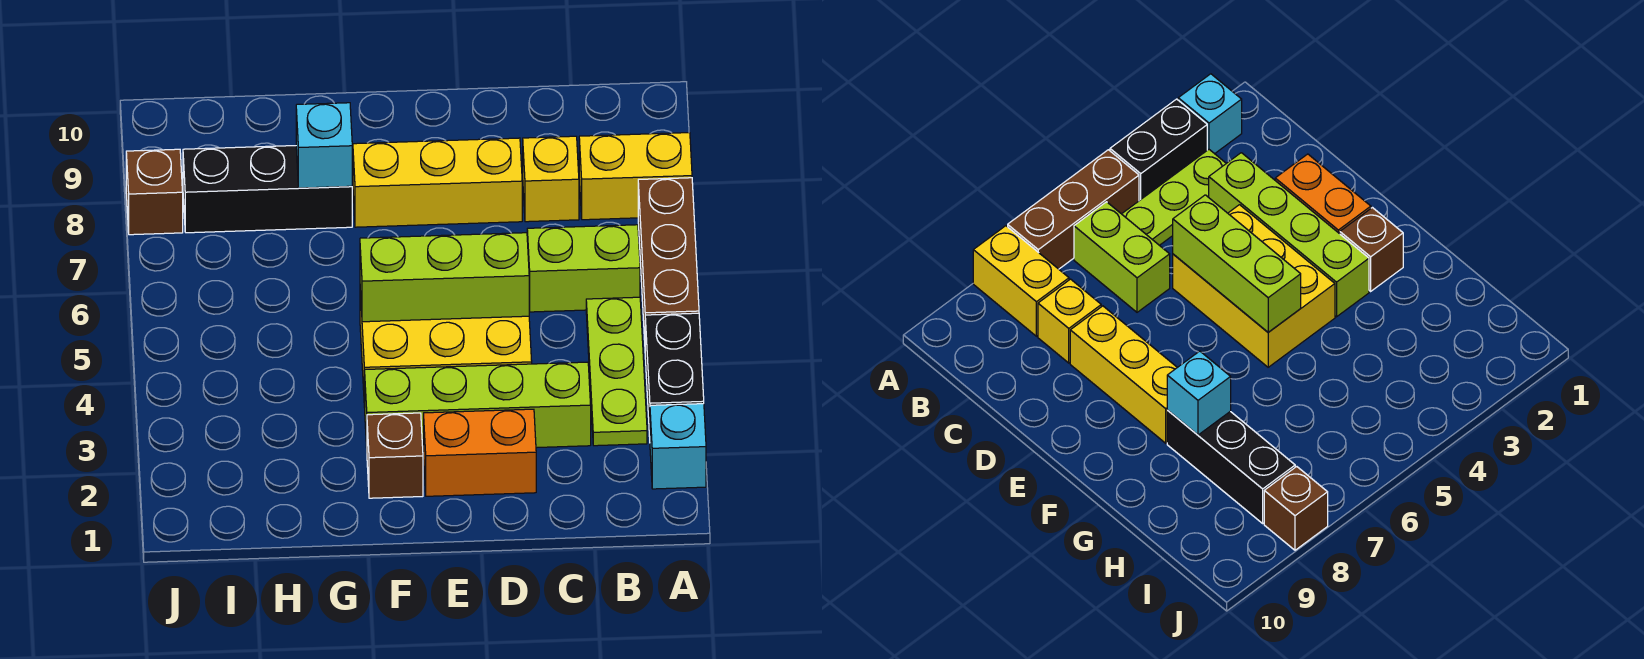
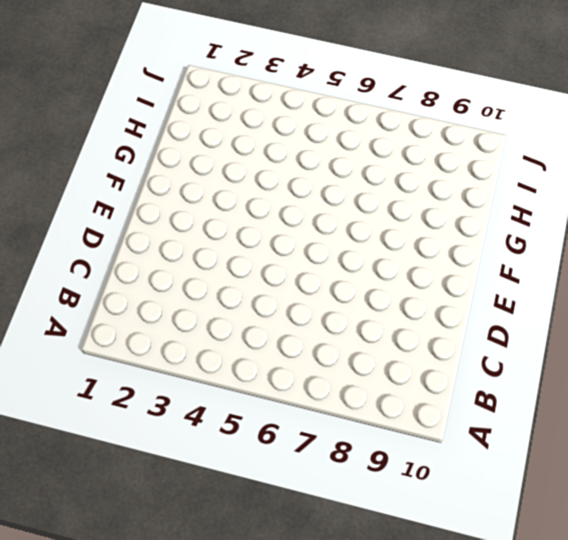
none -> cyan brick A2 level 1
none -> black brick A3:A4 level 1
none -> brown brick A5:A7 level 1

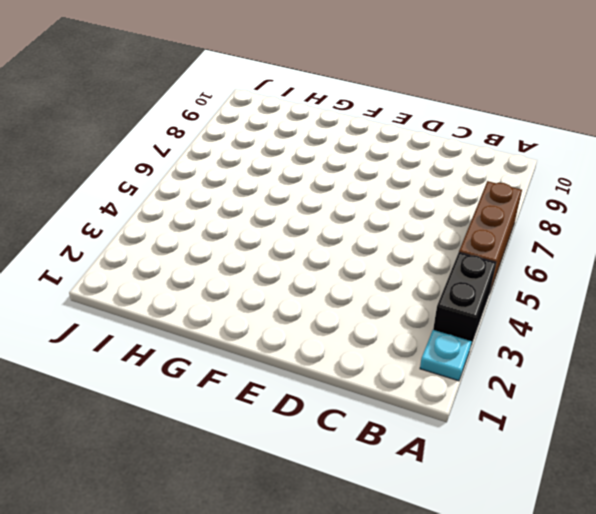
cyan plate A2 level 1 -> cyan brick A2 level 1
none -> yellow brick A8:B8 level 1
none -> lime plate B3:B5 level 1
none -> lime brick B6:C6 level 1

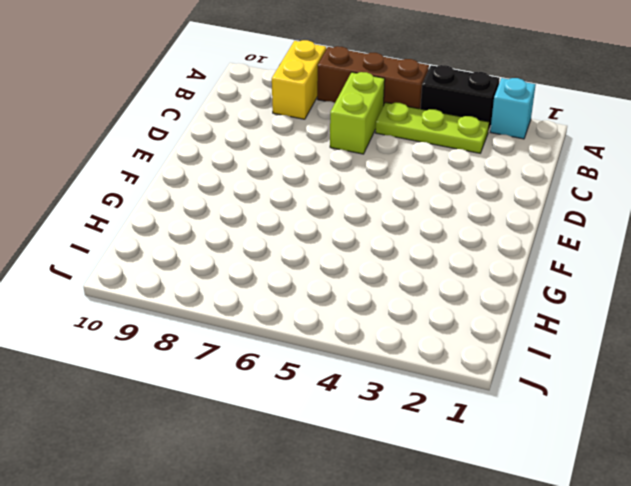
none -> lime brick C3:F3 level 1
none -> yellow brick C8 level 1
none -> orange brick D2:E2 level 1

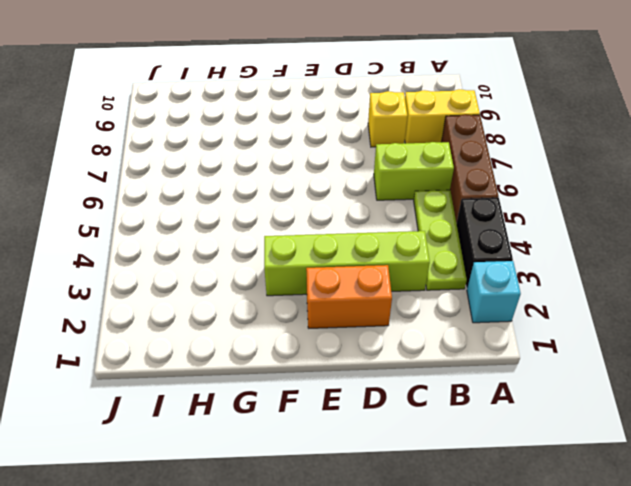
none -> yellow brick D4:F5 level 1
none -> yellow brick D8:F8 level 1
none -> brown brick F2 level 1

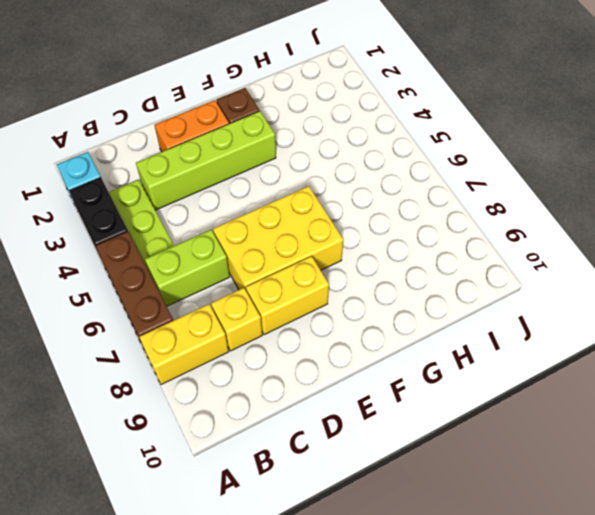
yellow brick D6:F7 level 1 -> yellow brick D4:F5 level 1
yellow brick D8:E8 level 1 -> yellow brick D8:F8 level 1
none -> black brick G8:I8 level 1
none -> brown brick J8 level 1
none -> lime brick D5:F5 level 2

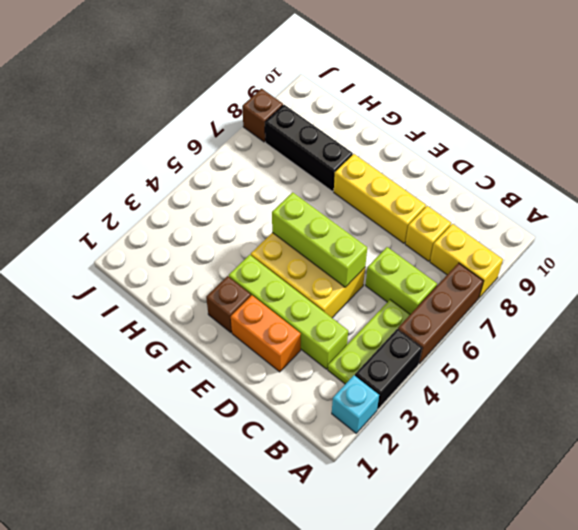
none -> cyan brick G8 level 2

